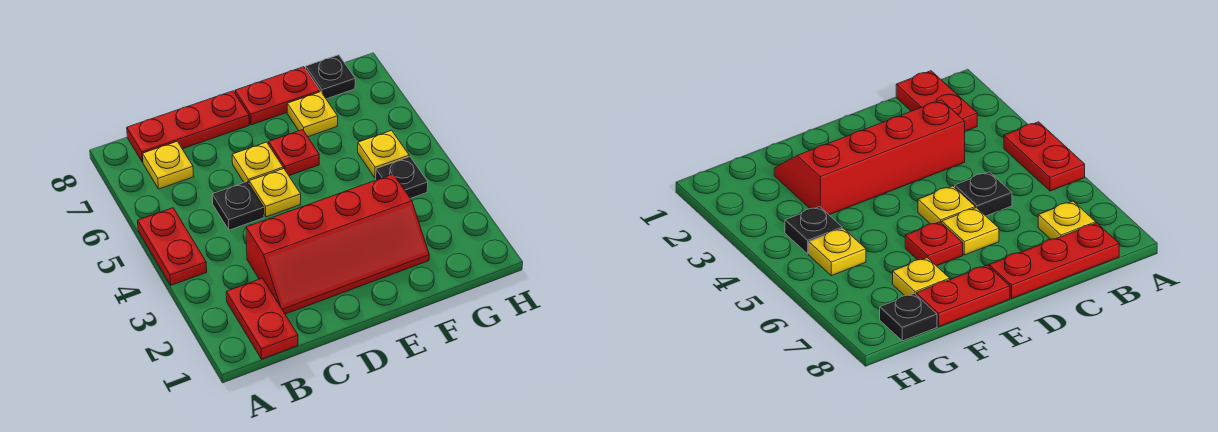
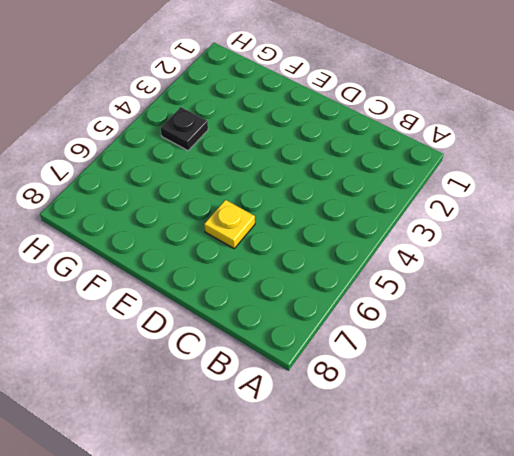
none -> red plate A4:A5 level 1
none -> red plate B1:B2 level 1
none -> yellow plate B7 level 1

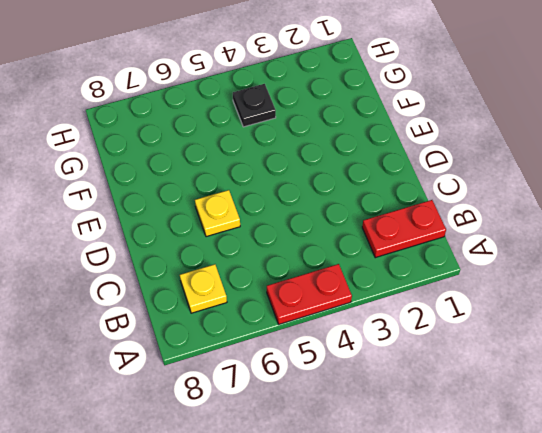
none -> red plate B8:D8 level 1
none -> red slope C2:F3 level 1 top 3
none -> black plate C5 level 1

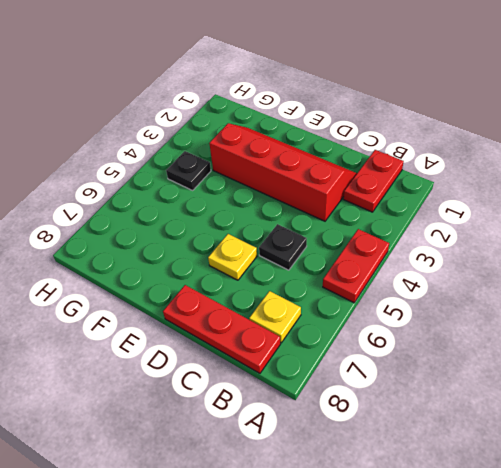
none -> yellow plate D5 level 1
none -> red plate E6 level 1
none -> red plate E8:F8 level 1

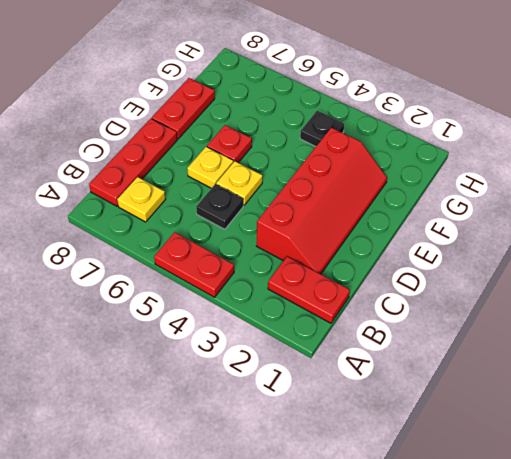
none -> yellow plate F7 level 1
none -> yellow plate G5 level 1
none -> black plate G8 level 1

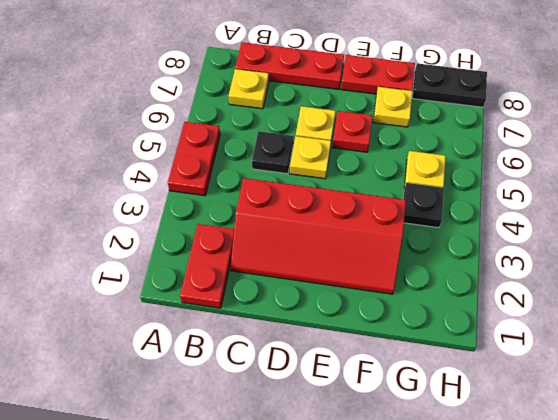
black plate G8:H8 level 1 -> black plate G8 level 1

